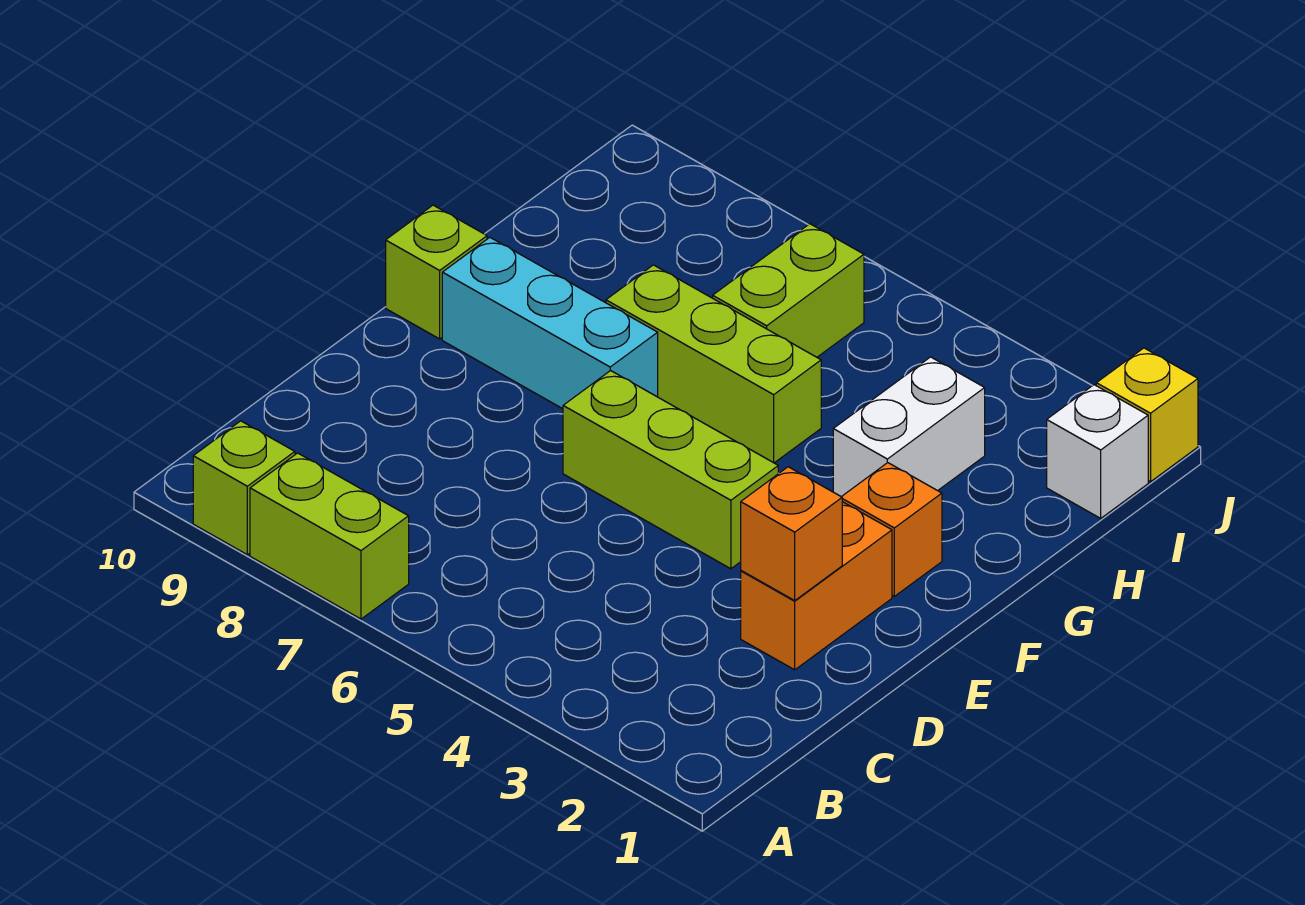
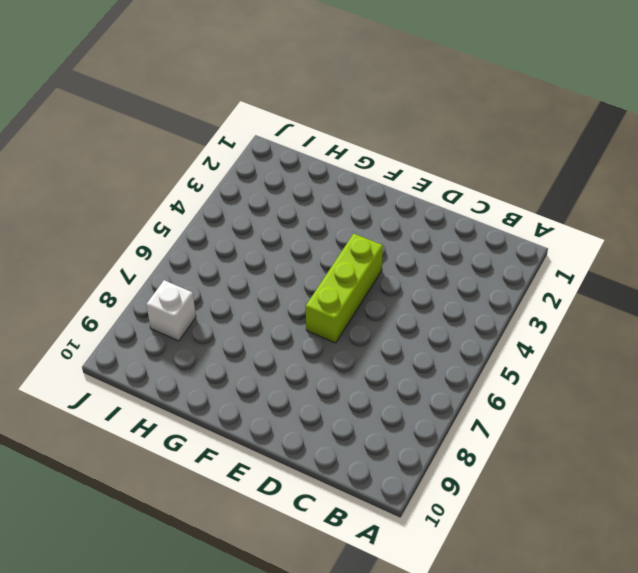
white brick I8 level 1 -> white brick I1 level 1
none -> lime brick A7:A8 level 1
none -> lime brick A9 level 1
none -> orange brick D2:E2 level 1

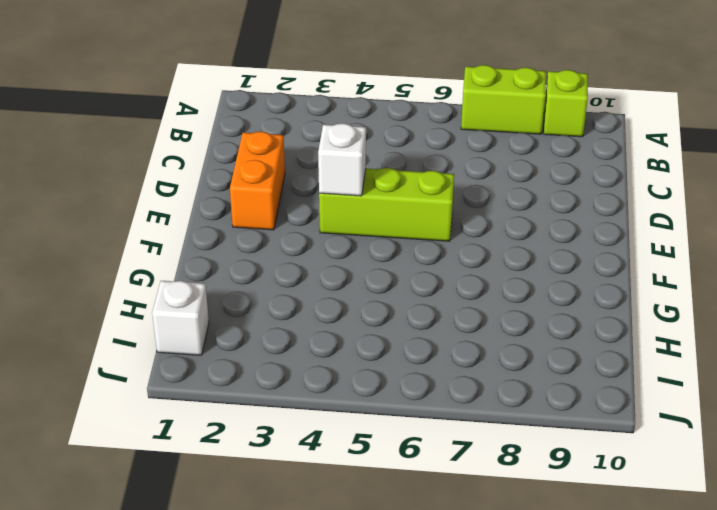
white brick E4 level 2 -> none
none -> orange brick F2 level 1
none -> cyan brick F7:F9 level 1
none -> lime brick F10 level 1

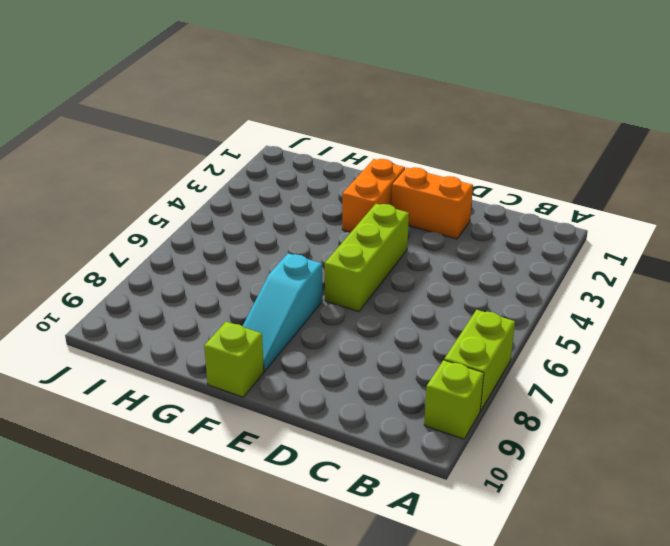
orange brick F2:F3 level 1 -> orange brick F2 level 1
cyan slope F7:F9 level 1 top 7 -> cyan brick F7:F9 level 1
none -> white brick G3:H3 level 1
none -> lime brick G5:G7 level 1
none -> lime brick H6:I6 level 1

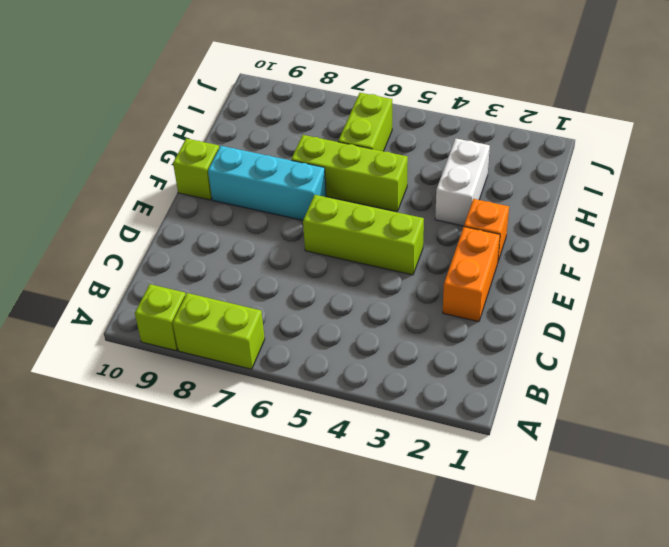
none -> white brick I1 level 1
none -> yellow brick J1 level 1
none -> orange brick D2 level 2

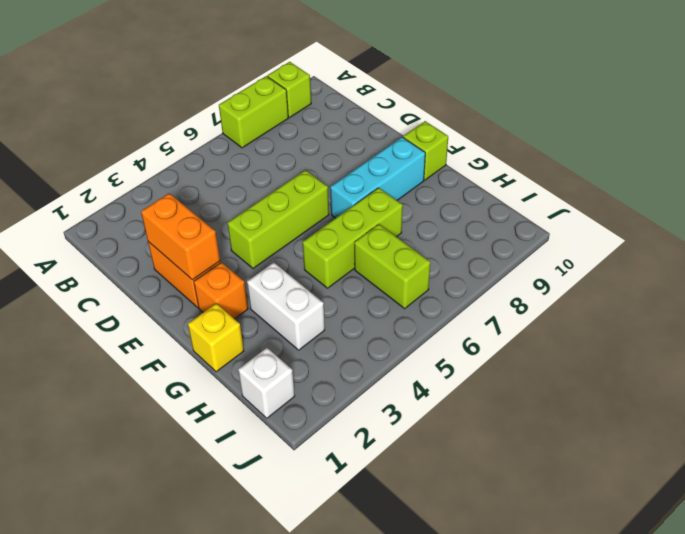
orange brick D2:E2 level 2 -> orange brick D2 level 2
yellow brick G1 level 1 -> yellow brick J1 level 1

